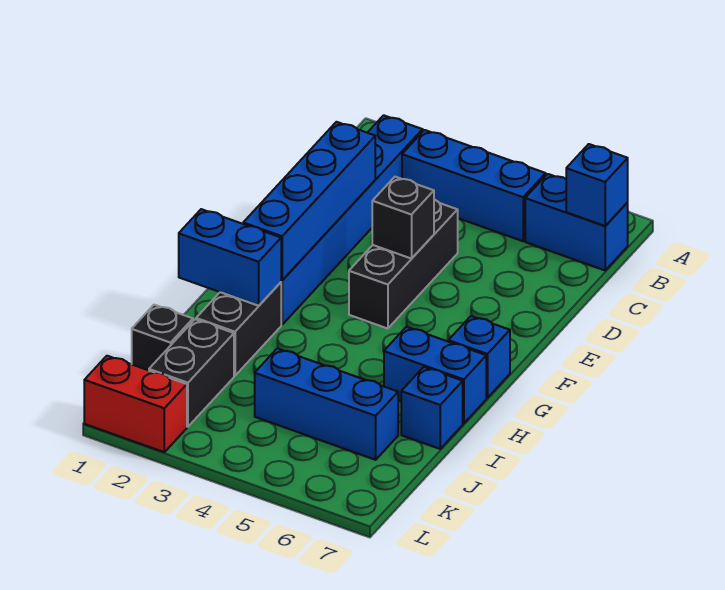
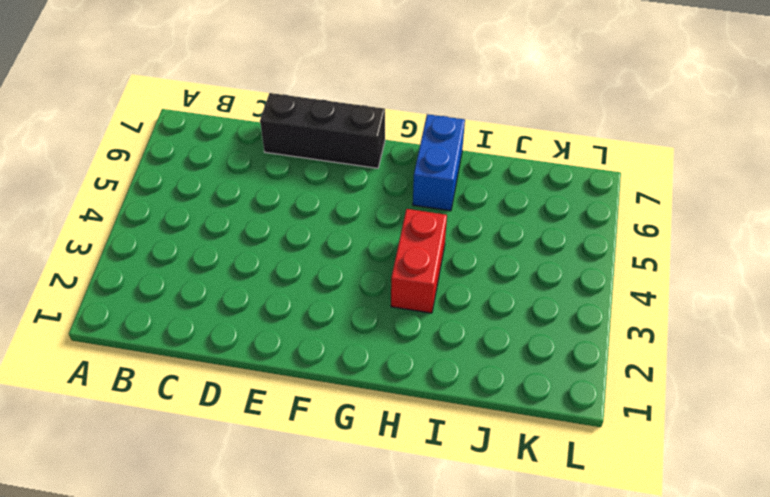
black brick D7:F7 level 1 -> black brick D4:F4 level 1
red brick H3:H4 level 1 -> red brick L1:L2 level 1
none -> blue brick B2:G2 level 1
none -> blue brick B3:B5 level 1
none -> blue brick B6:B7 level 1

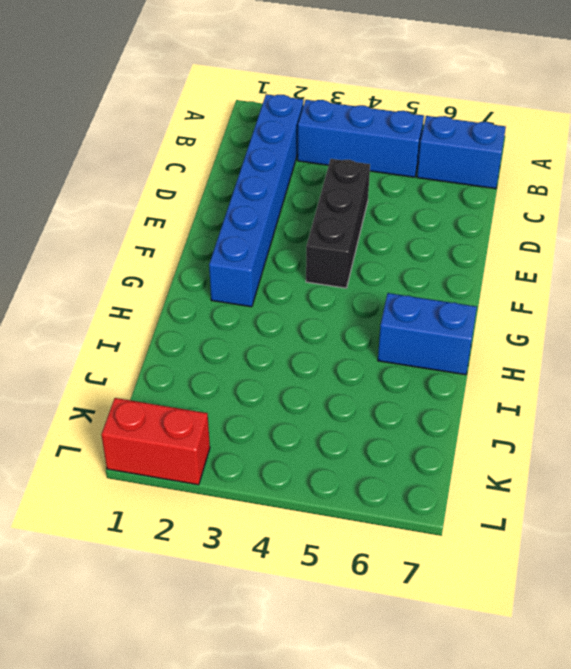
none -> blue brick G7 level 1
none -> black brick H2:I2 level 1
none -> blue brick I7 level 1

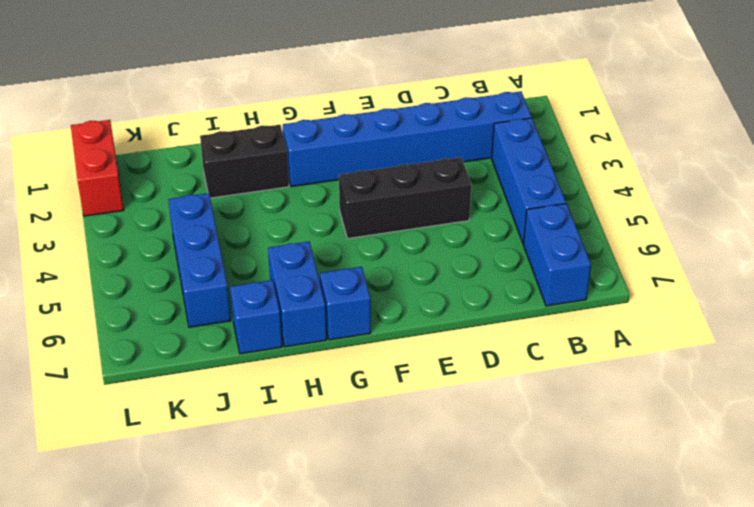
none -> black brick J1 level 1
none -> black brick J2:K2 level 1
none -> blue brick B7 level 2

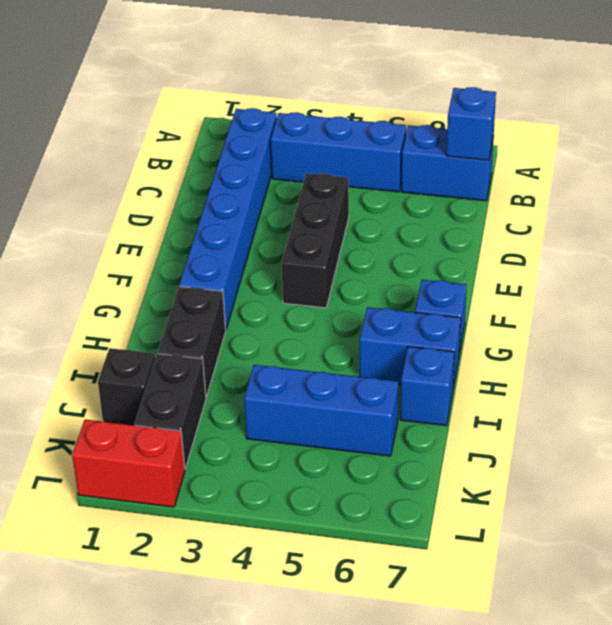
none -> blue brick D2:G2 level 2
none -> black brick E4 level 2
none -> blue brick H1:H2 level 2

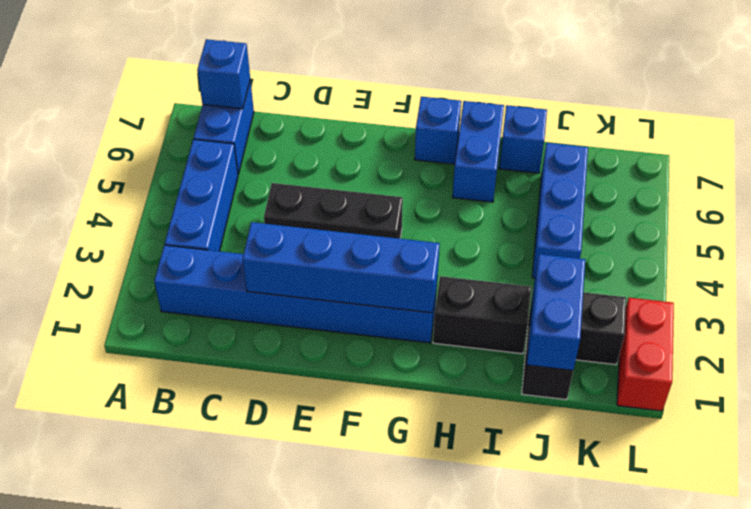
blue brick J1:J2 level 2 -> blue brick H1:H2 level 2
none -> black brick E4 level 2

